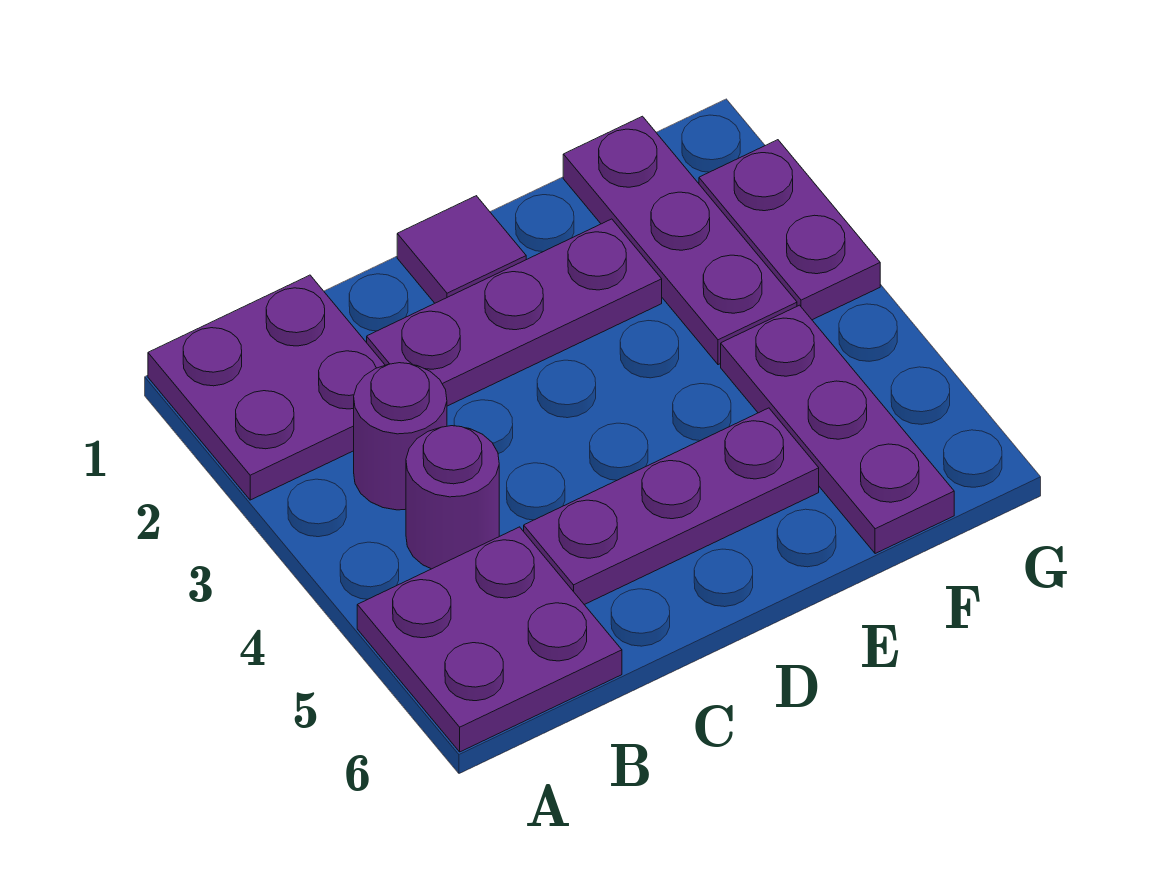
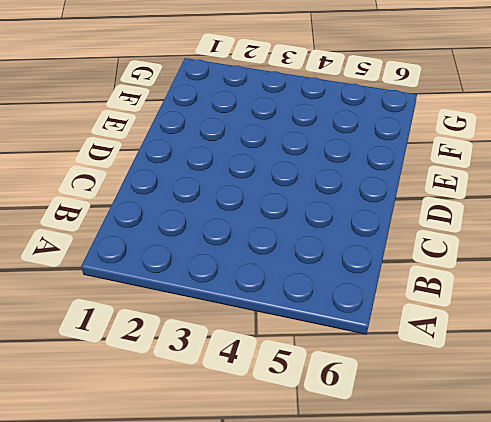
none -> purple plate A1:B2 level 1
none -> purple plate A5:B6 level 1

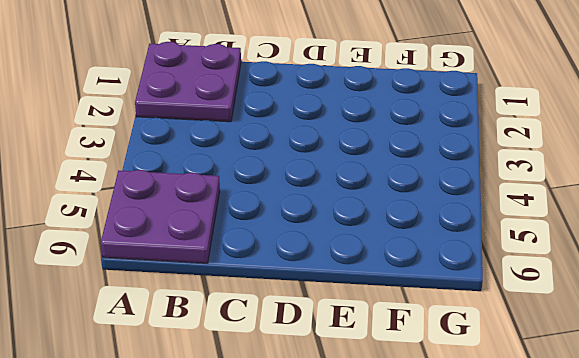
none -> purple round brick B3 level 1
none -> purple round brick B4 level 1

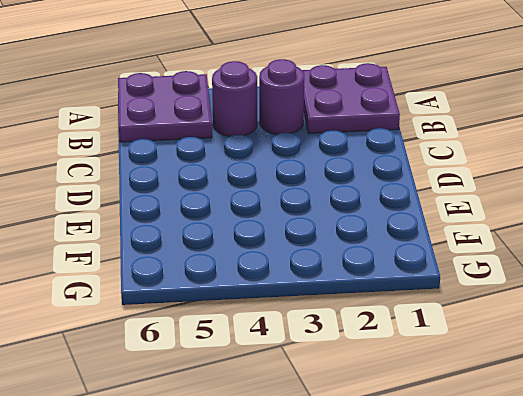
none -> purple plate C2:E2 level 1
none -> purple plate C5:E5 level 1

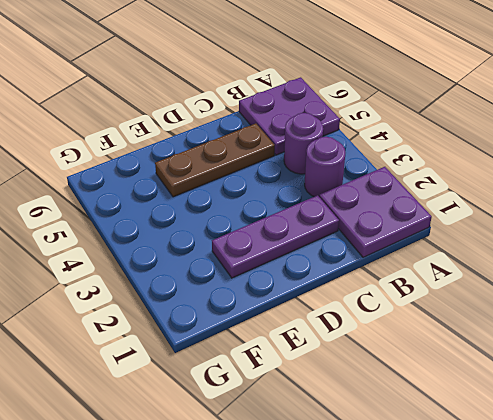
brown plate C5:E5 level 1 -> purple plate C5:E5 level 1
none -> purple tile D1 level 1
none -> purple plate F1:F3 level 1

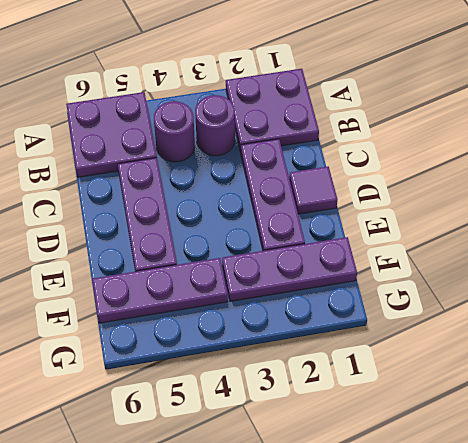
none -> purple plate G2:G3 level 1

